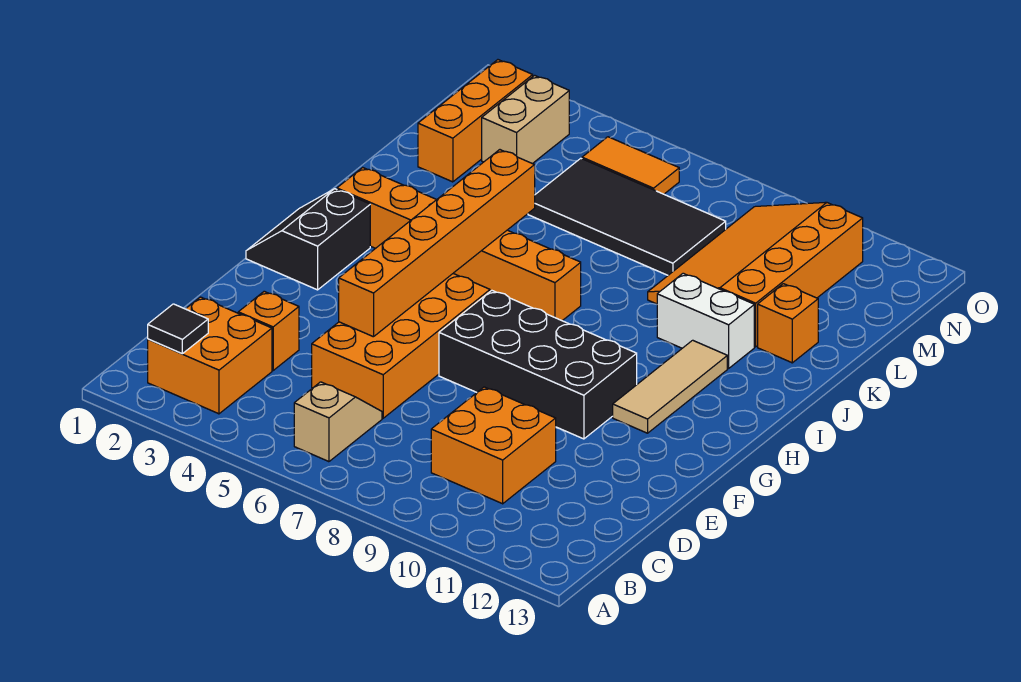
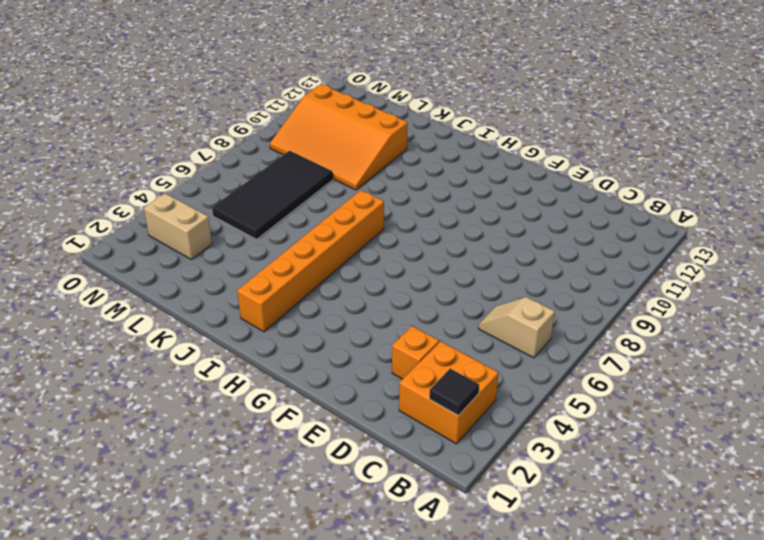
none -> orange brick C9:D10 level 1
none -> orange brick D5:G6 level 1
none -> black brick F7:G10 level 1

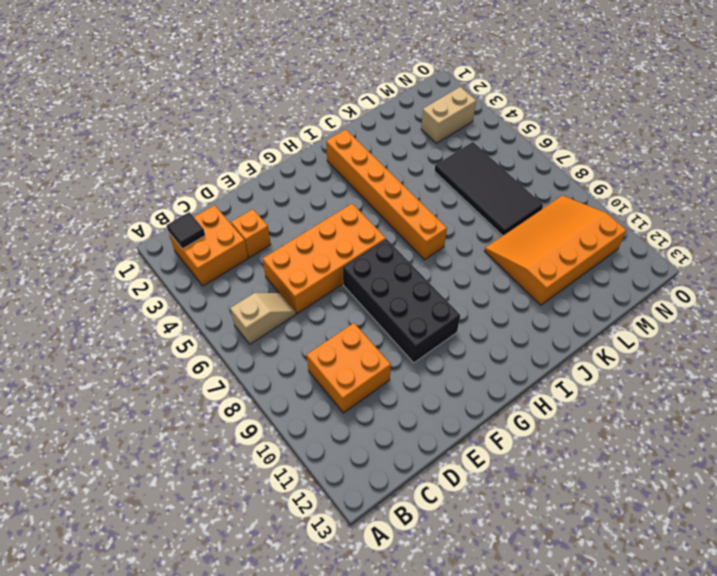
none -> black slope G1:H2 level 1 top 2
none -> tan tile G11:I11 level 1
none -> white brick J10:J11 level 1

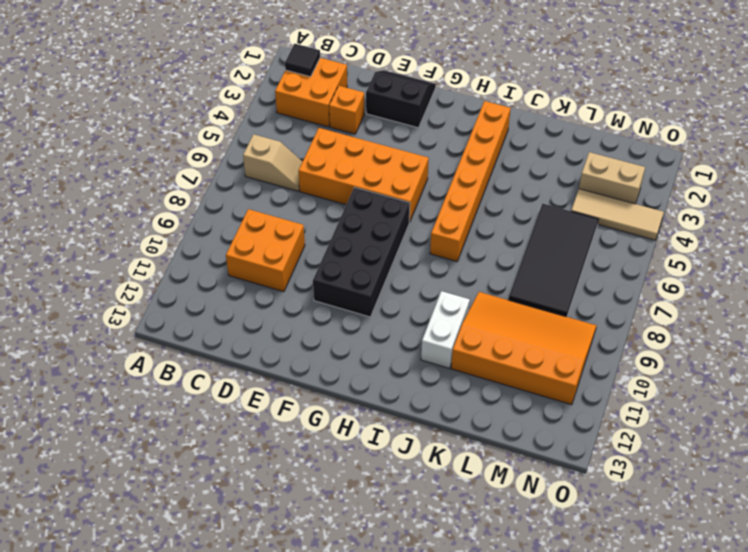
black slope E1:F2 level 1 top 2 -> black slope G1:H2 level 1 top 2
tan tile M4:O4 level 1 -> tan tile G11:I11 level 1
none -> orange brick K12 level 1
none -> orange brick L2:N2 level 1
none -> orange tile N5:N6 level 1

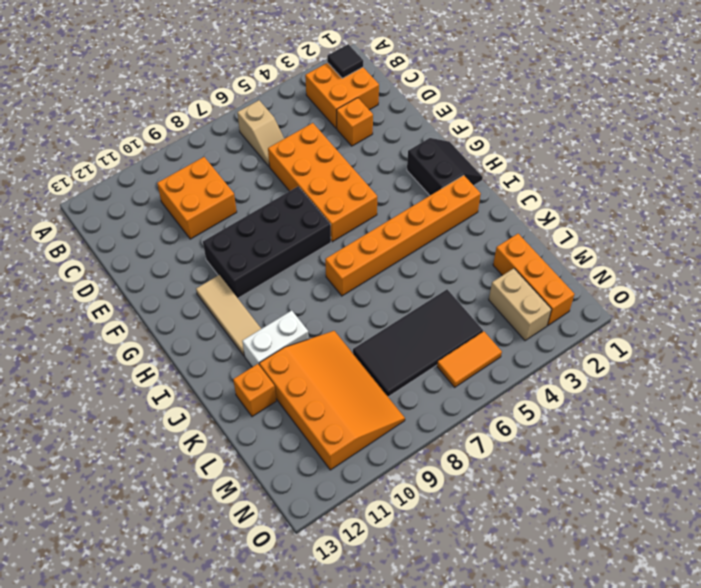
none -> orange brick E5:J5 level 2

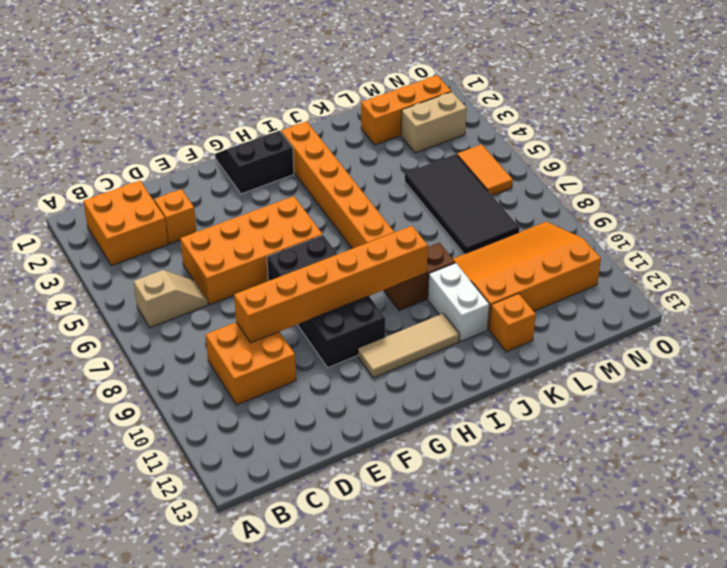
orange brick D9:I9 level 2 -> orange brick E5:J5 level 2
brown brick I9:J9 level 1 -> none
none -> black tile B2 level 2

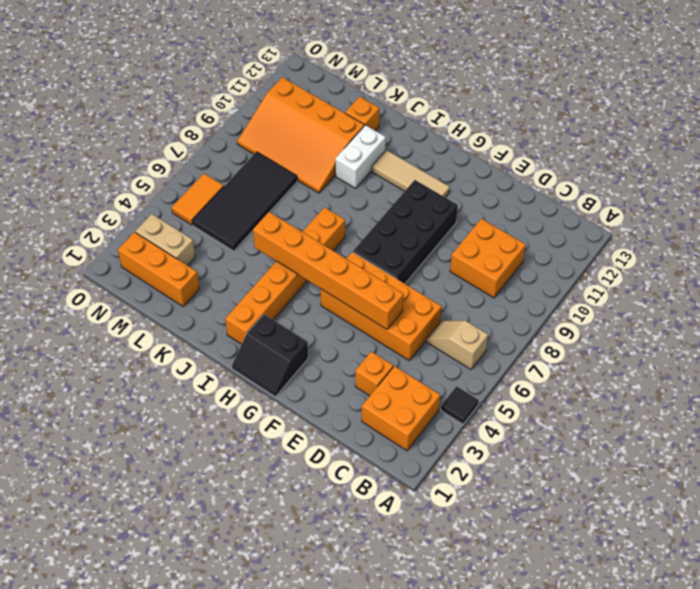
black tile A4 level 1 -> black tile B2 level 2

